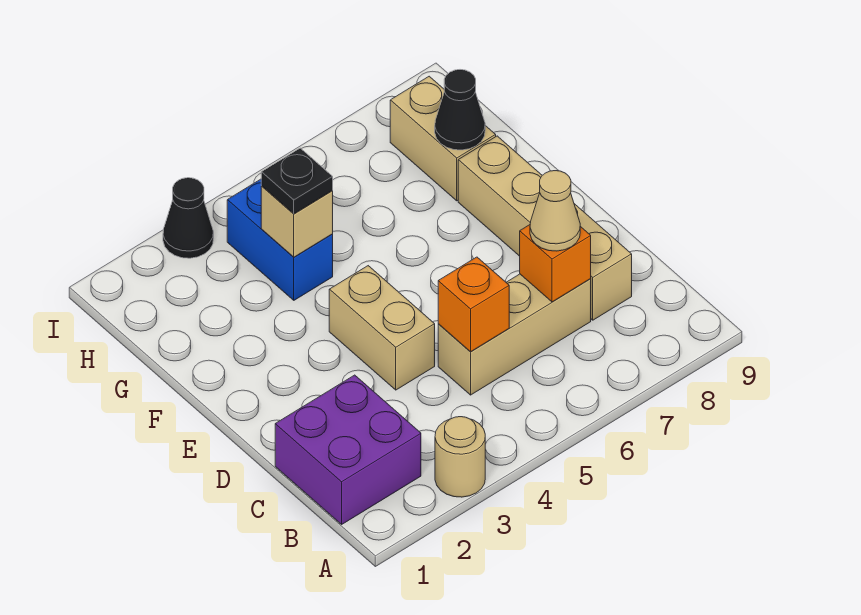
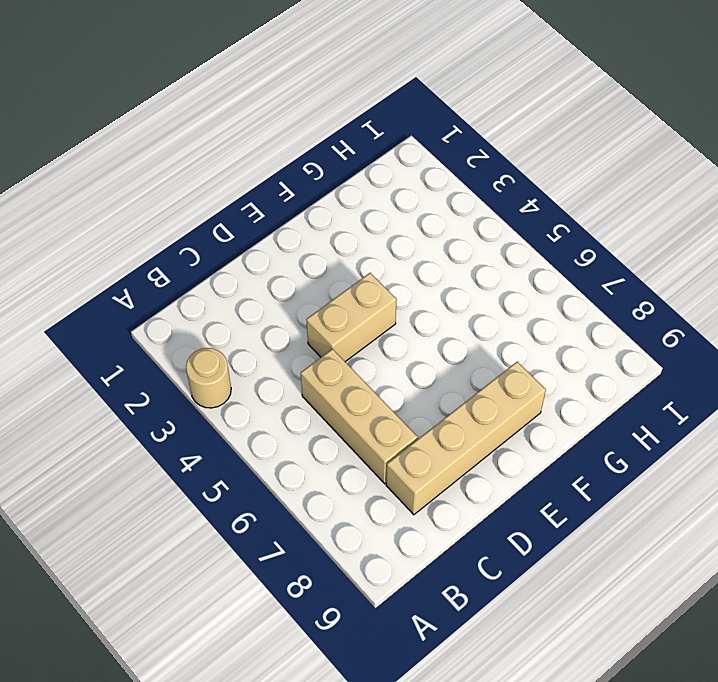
none -> purple brick B1:C2 level 1
none -> blue brick G4:H4 level 1
none -> tan brick G8:H8 level 1

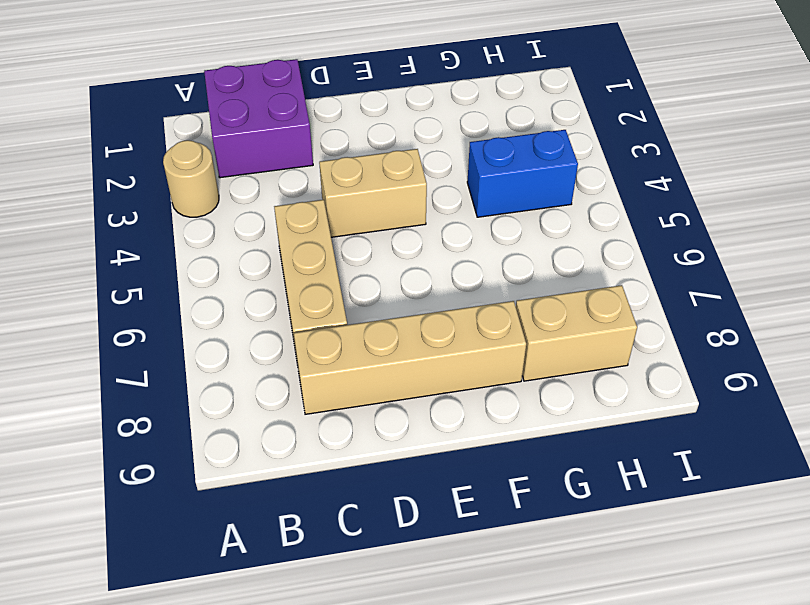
none -> black cone I3 level 1
none -> orange brick C5 level 2
none -> orange brick C7 level 2

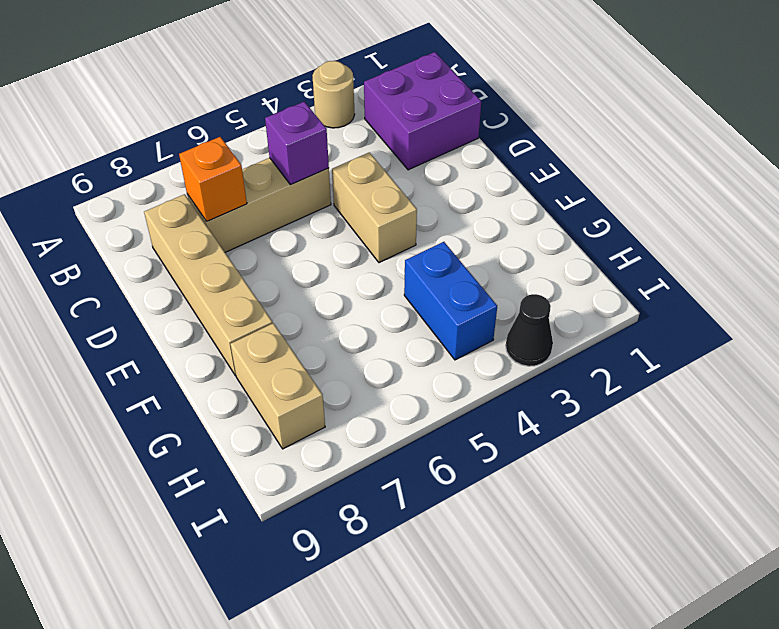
purple brick C5 level 2 -> orange brick C5 level 2
none -> tan brick G4 level 2
none -> black cone G8 level 2
none -> tan cone C7 level 3

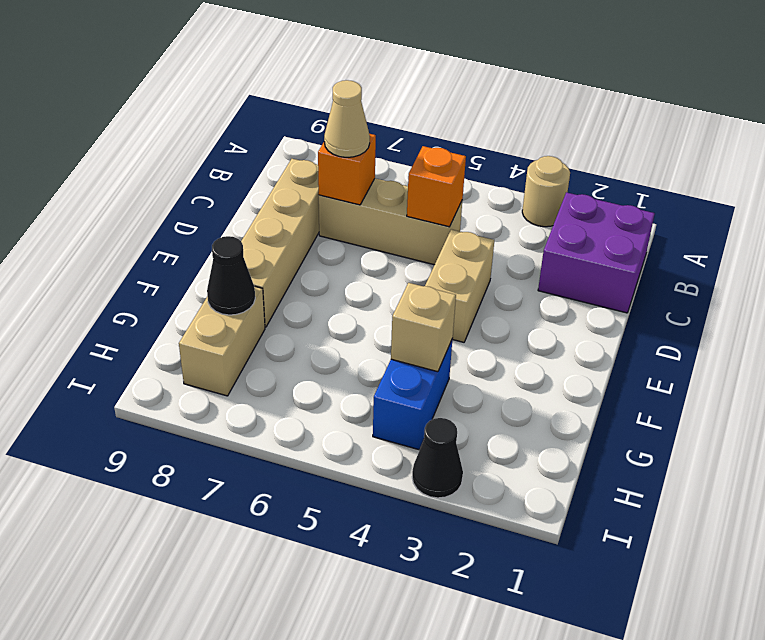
none -> black plate G4 level 3

